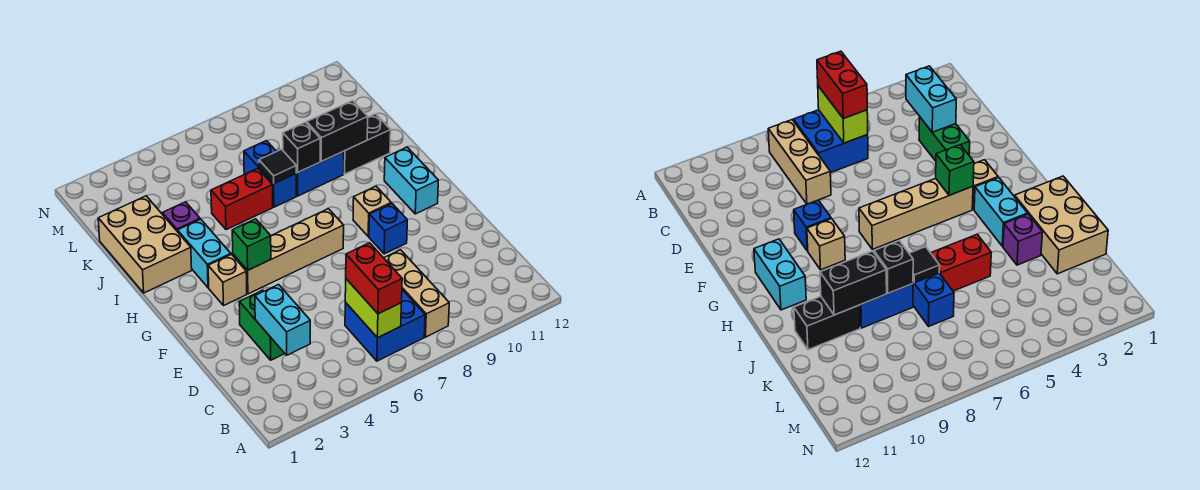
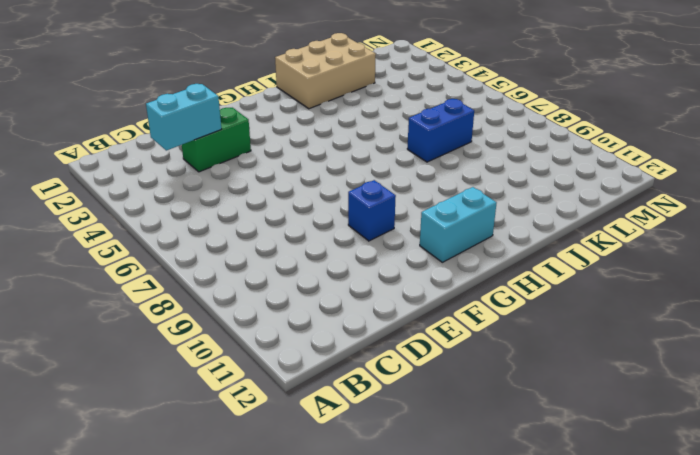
none -> blue brick B6:C7 level 1
none -> tan brick B8:D8 level 1
none -> tan brick G3 level 1

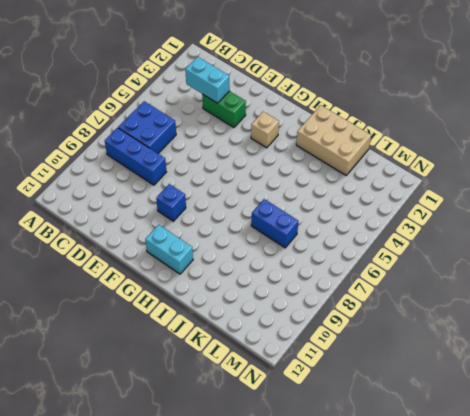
blue brick B8:D8 level 1 -> tan brick B8:D8 level 1
none -> tan brick G4:G7 level 1
none -> tan brick G9 level 1
none -> cyan brick H3:I3 level 1

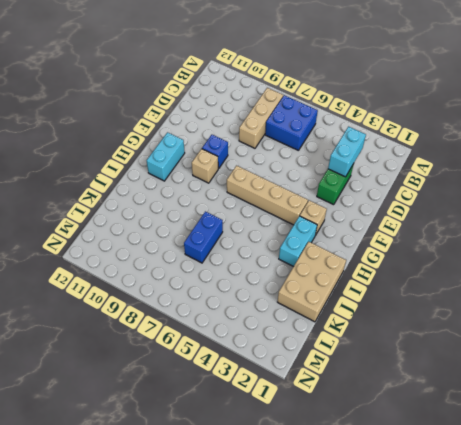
none -> purple brick J3 level 1
none -> red brick J5:J6 level 1
none -> blue brick J8:J9 level 1

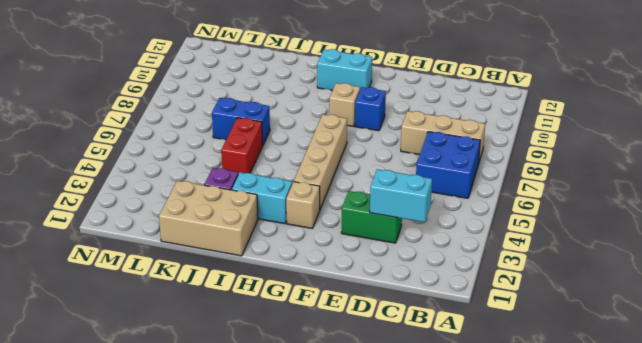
none -> blue brick J8:J9 level 1
none -> black brick J10:J11 level 1
none -> lime brick B6:C6 level 2

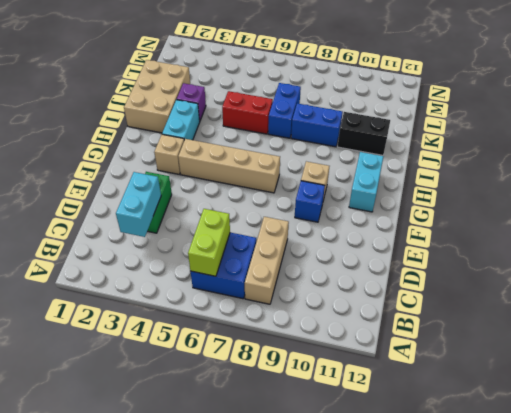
none -> green brick G4 level 2
none -> black tile J7 level 2
none -> black brick J8 level 2

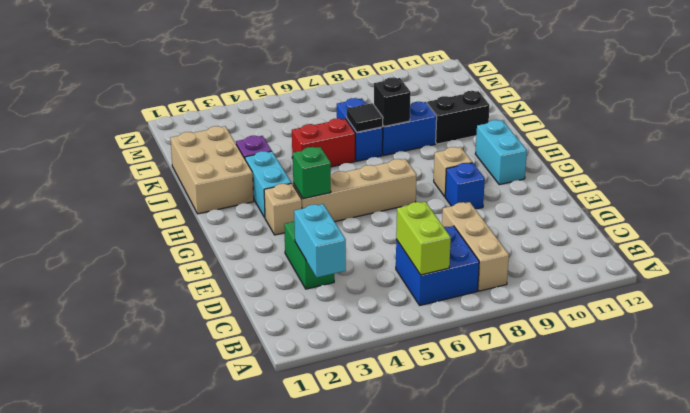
none -> black brick J9:J10 level 2
none -> red brick B6:C6 level 3

